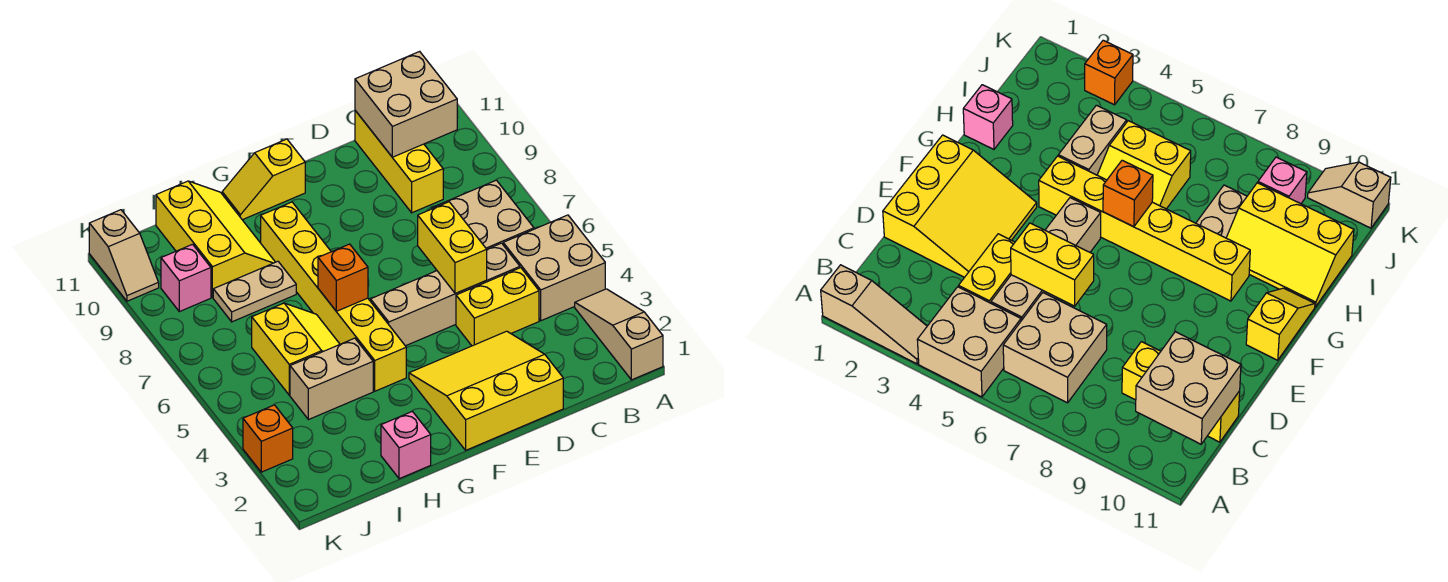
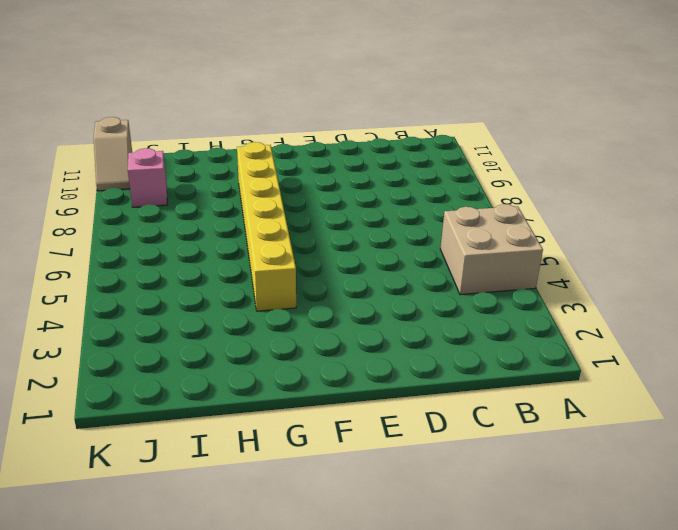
none -> tan slope A1:A3 level 1 top 1
none -> tan brick B6:C7 level 1
none -> yellow brick C4:D4 level 1

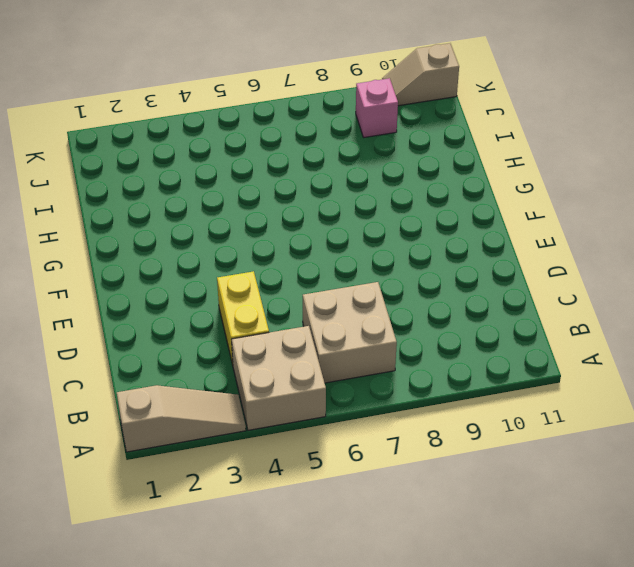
none -> tan brick C5:F5 level 1
none -> yellow brick C9:C11 level 1
none -> yellow slope D1:F3 level 1 top 1

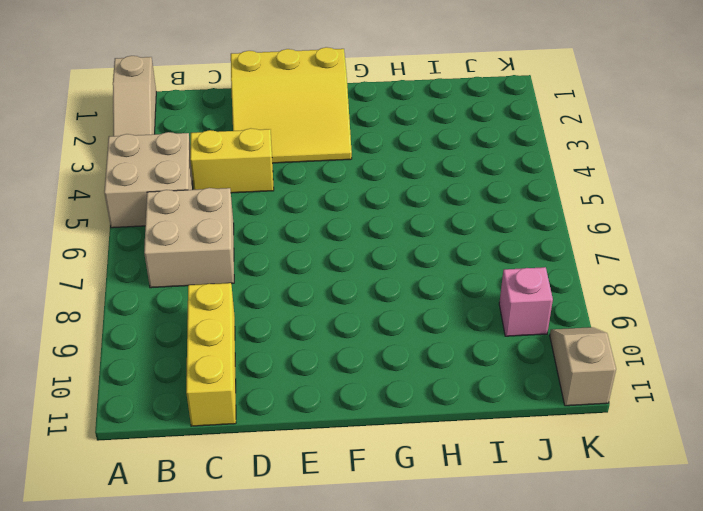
none -> tan brick C5:F5 level 1
none -> yellow slope F11:G11 level 1 top F
none -> yellow brick G4:G9 level 1

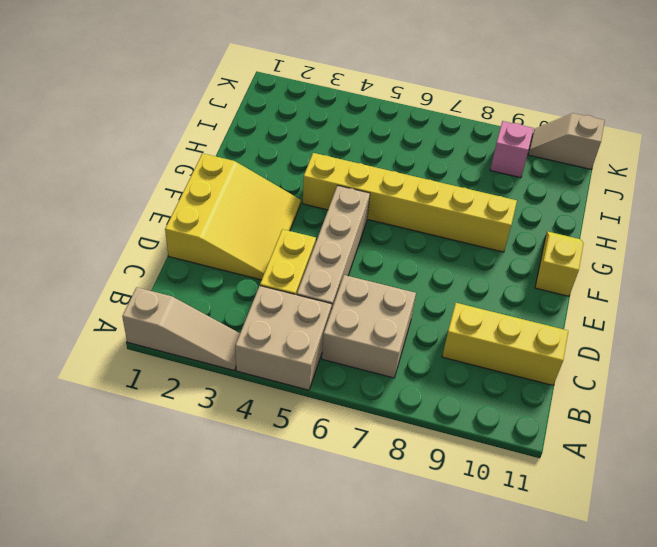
none -> pink brick H1 level 1
none -> tan brick H4:I4 level 1
none -> yellow slope H5:I6 level 1 top I

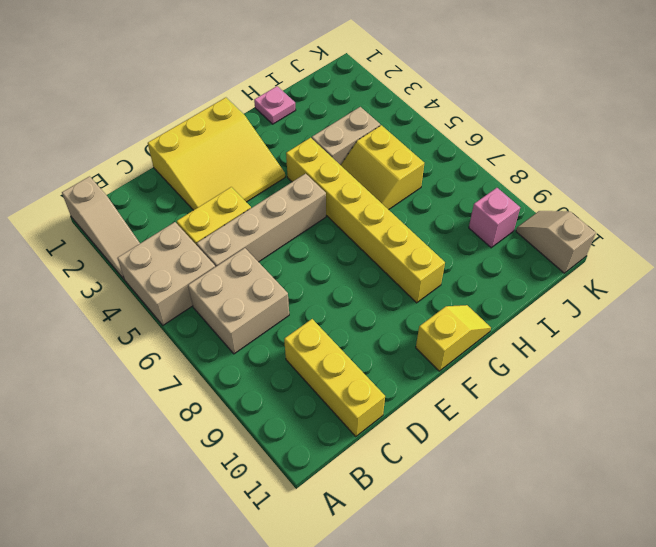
pink plate H1 level 1 -> pink brick H1 level 1
none -> tan plate H8:I8 level 1
none -> yellow slope H9:I11 level 1 top I
none -> orange brick K3 level 1

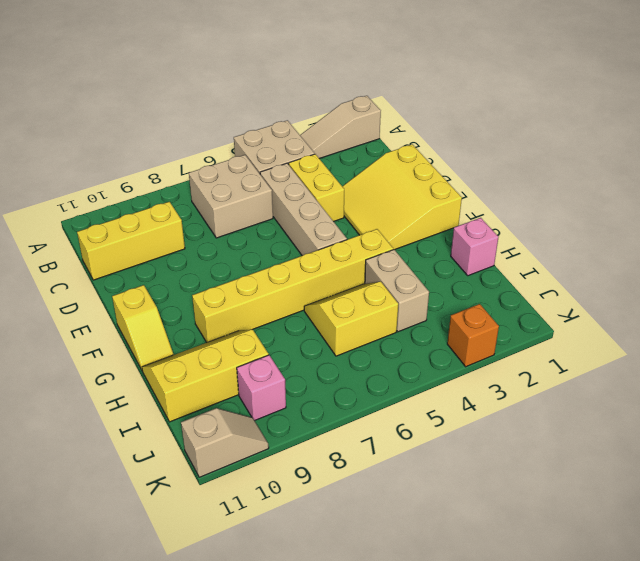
none -> tan plate H8:I8 level 1
none -> tan brick B10:C11 level 2
none -> yellow brick D5:D6 level 2

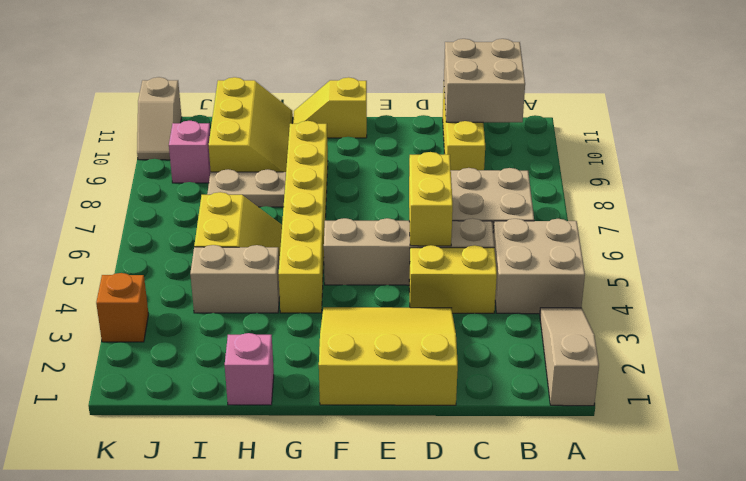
none -> orange brick G6 level 2

